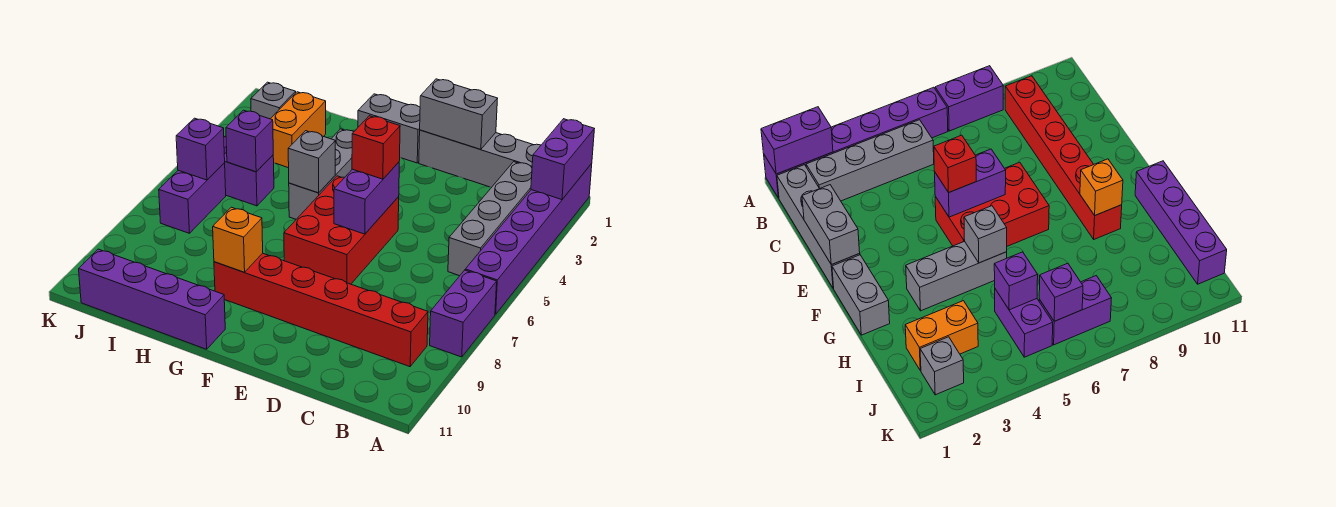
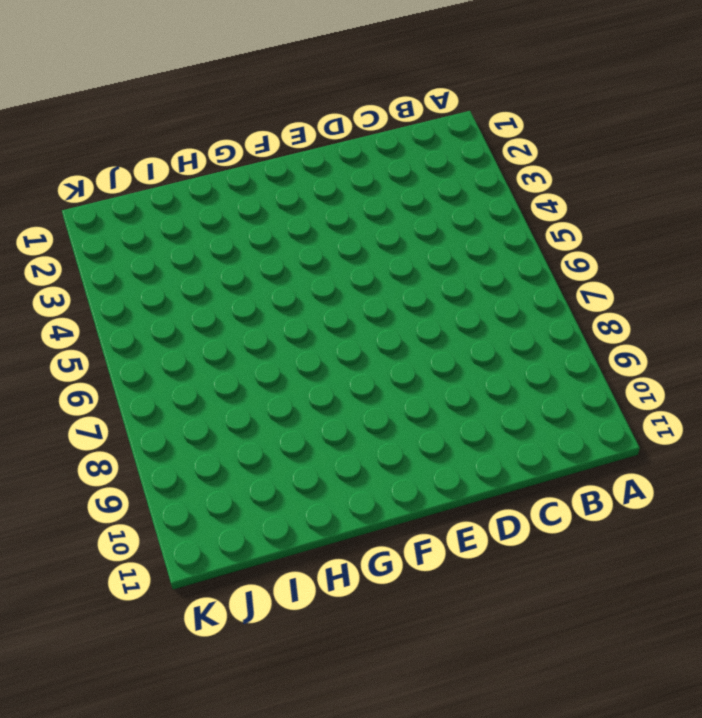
none -> purple brick A1:A6 level 1
none -> purple brick A7:A8 level 1
none -> grey brick B1:E1 level 1

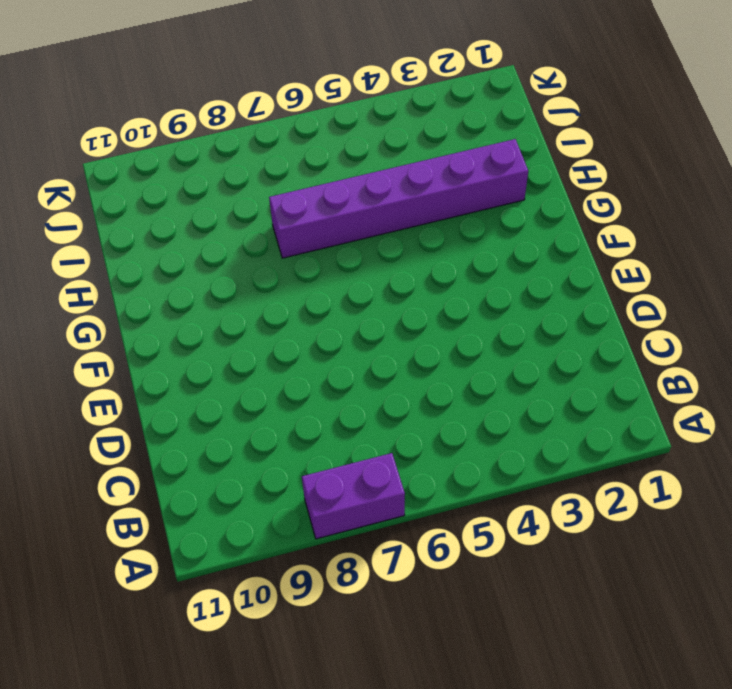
purple brick H2:H7 level 1 -> purple brick A1:A6 level 1
none -> grey brick B1:E1 level 1
none -> grey brick B2:B5 level 1
none -> red brick B9:G9 level 1

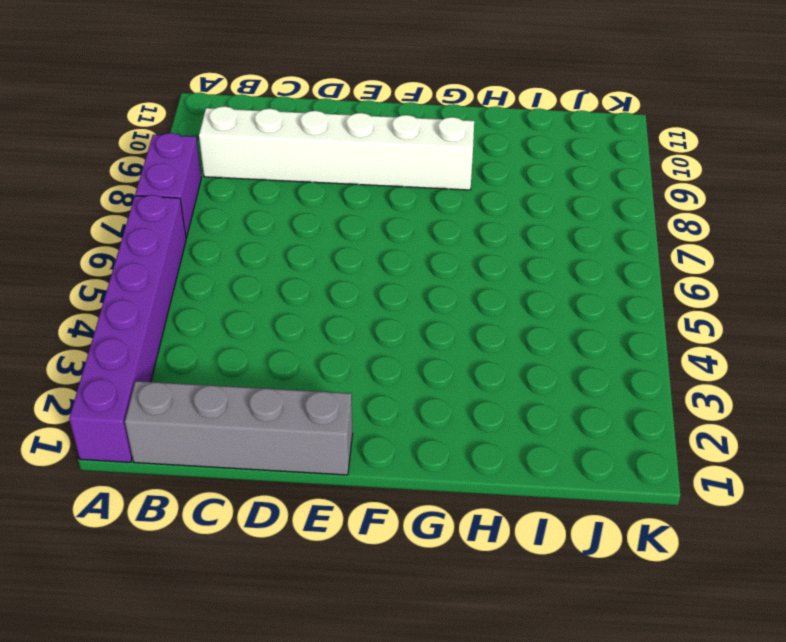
white brick B9:G9 level 1 -> red brick B9:G9 level 1
none -> grey brick B2:B5 level 1
none -> red brick E5:F7 level 1
none -> grey brick F1:G1 level 1

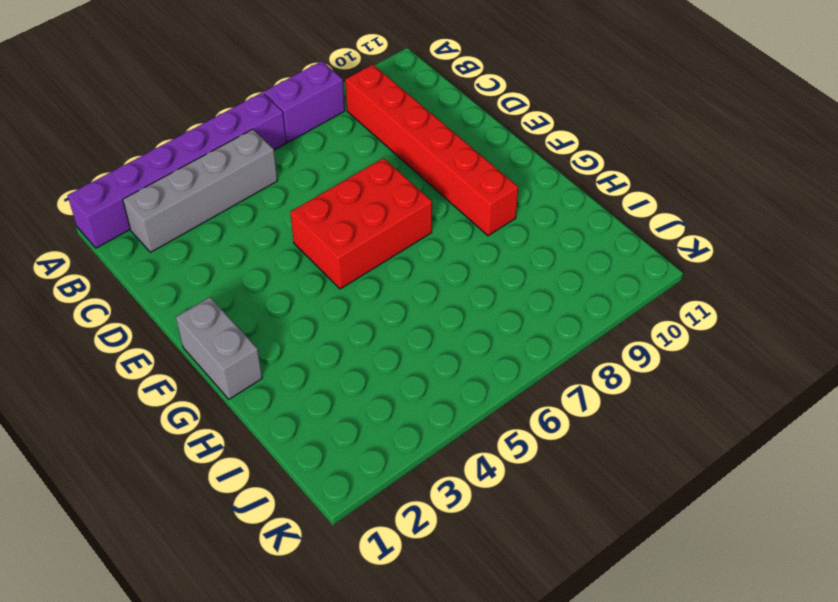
none -> grey brick B1:E1 level 1
none -> grey brick G3:G5 level 1
none -> purple brick G11:J11 level 1

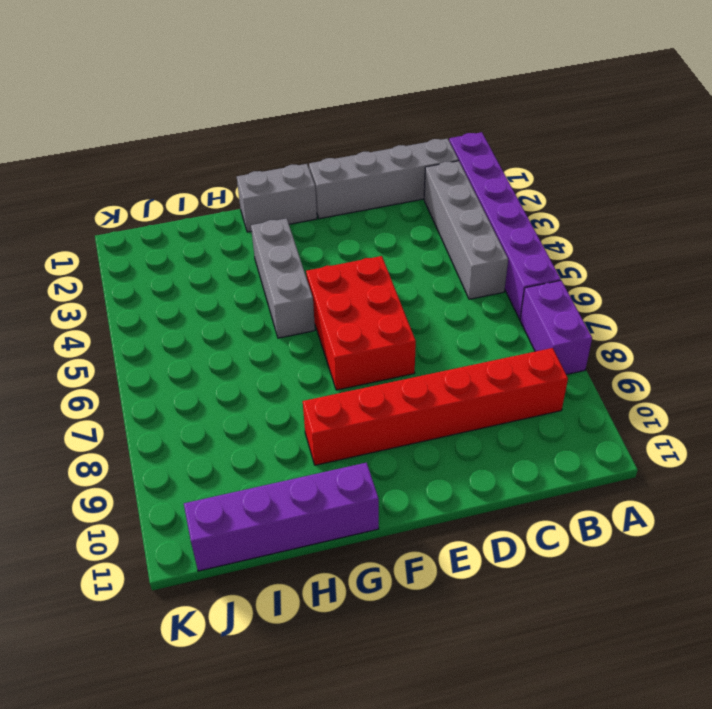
none -> orange brick I2:I3 level 1
none -> purple brick I5:J5 level 1
none -> grey brick J2 level 1

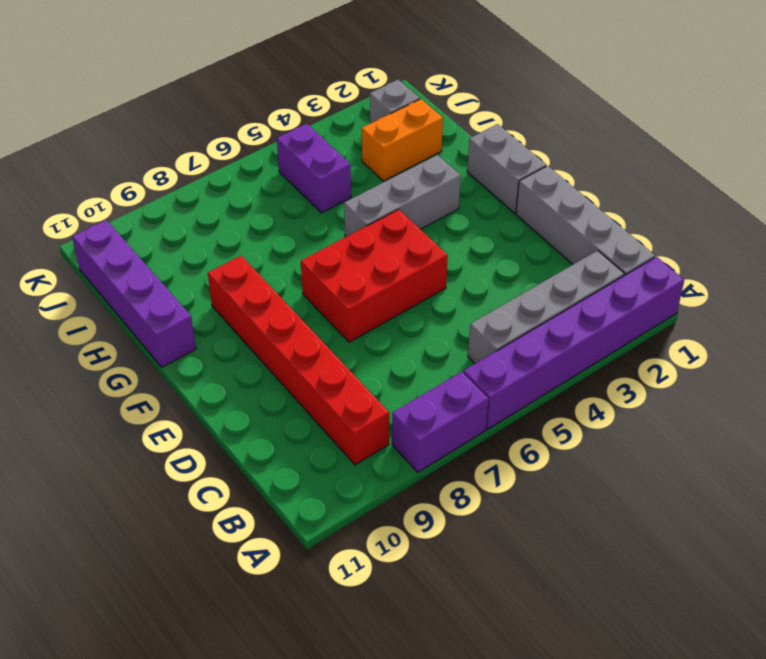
none -> purple brick J6:J7 level 1
none -> purple brick A1:A2 level 2
none -> grey brick D1:E1 level 2

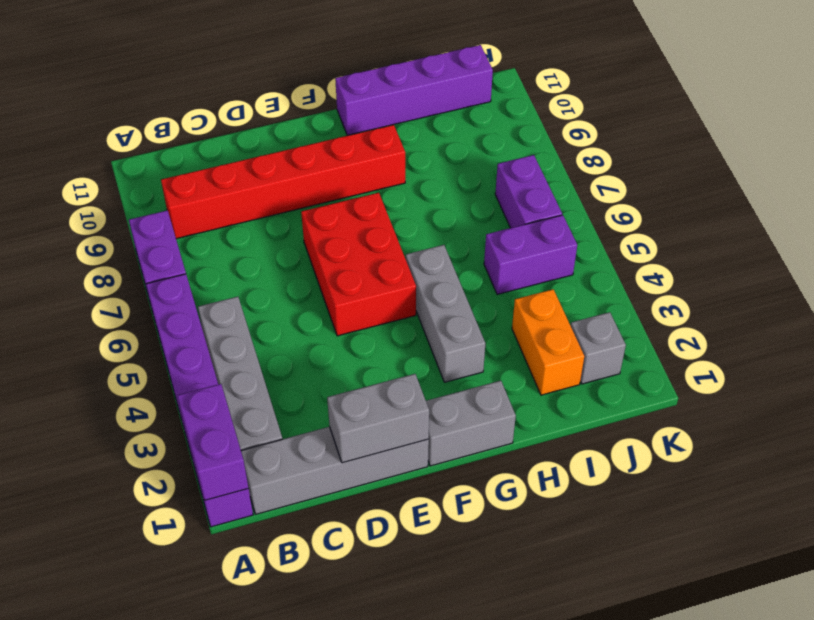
none -> purple brick E5:E6 level 2
none -> grey brick G5 level 2
none -> orange brick G9 level 2

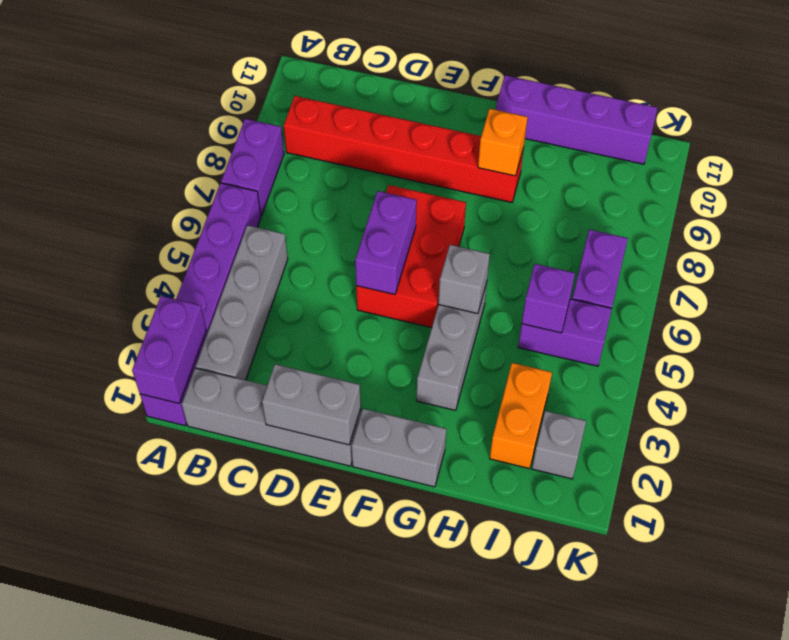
none -> purple brick J6 level 2
none -> red brick E5 level 3

